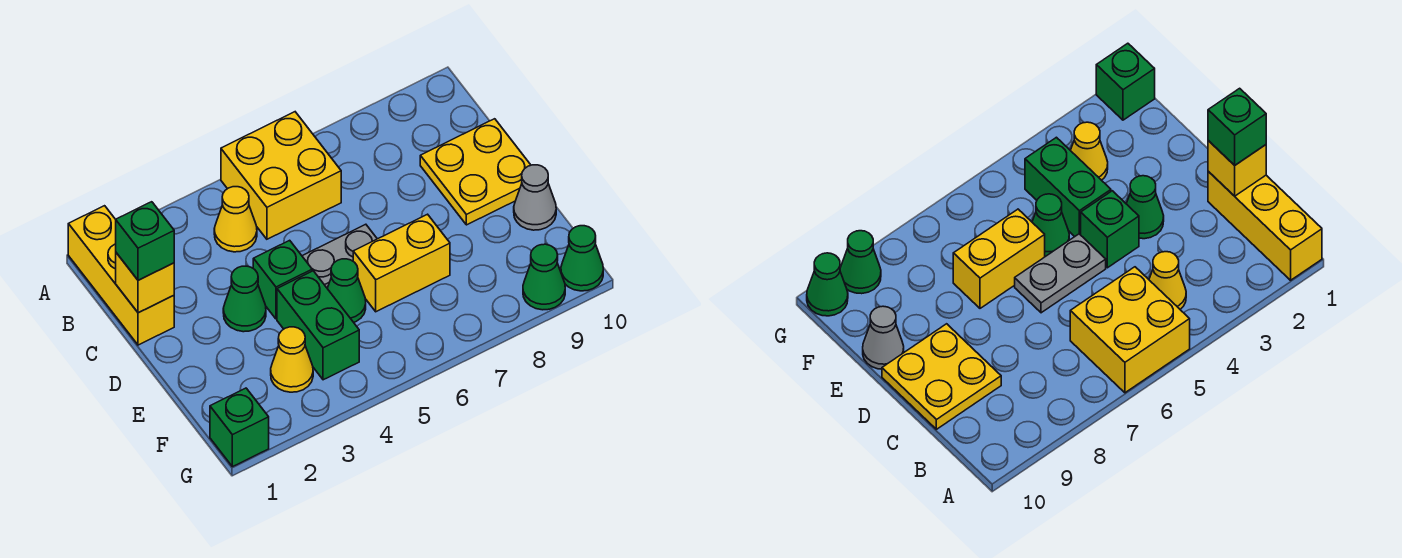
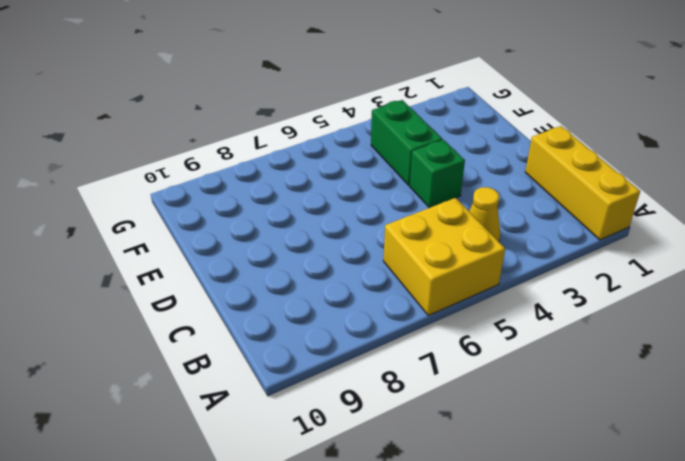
none -> yellow plate C9:D10 level 1
none -> green cone D3 level 1
none -> grey plate D5:D6 level 1

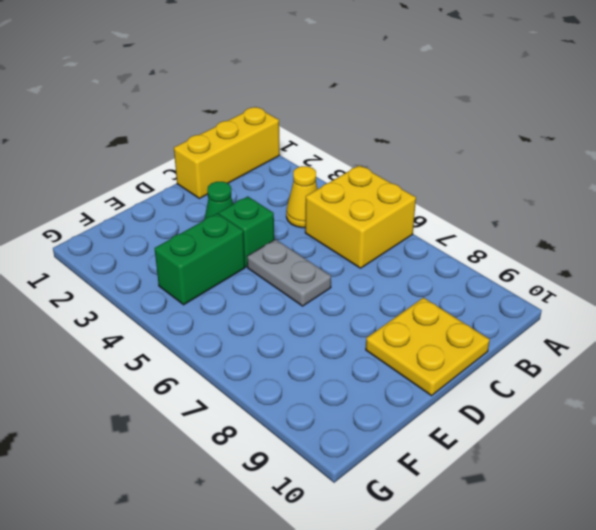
none -> green cone E5 level 1
none -> yellow brick E6:E7 level 1
none -> grey cone E10 level 1

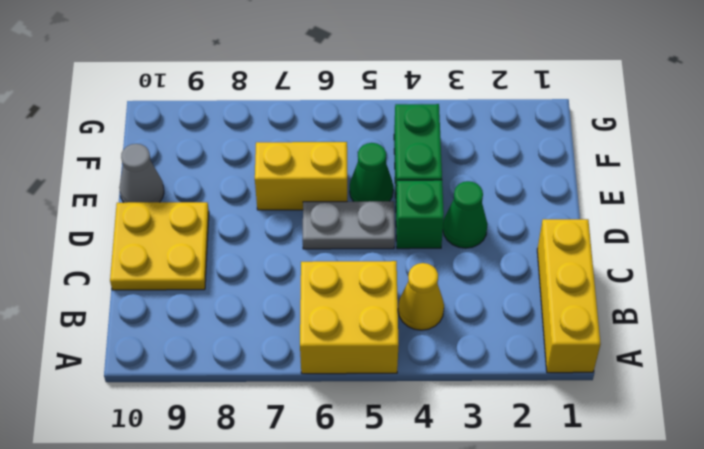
none -> yellow cone F3 level 1
none -> green brick G1 level 1
none -> green cone G9 level 1

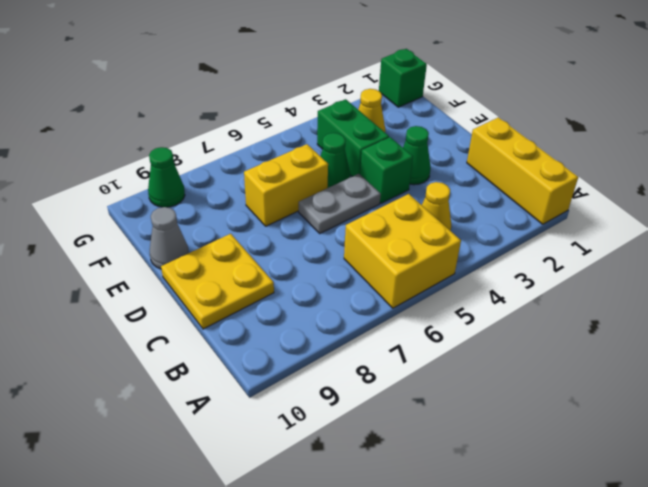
none -> green cone G10 level 1
none -> yellow brick C1 level 2
none -> green brick C1 level 3

